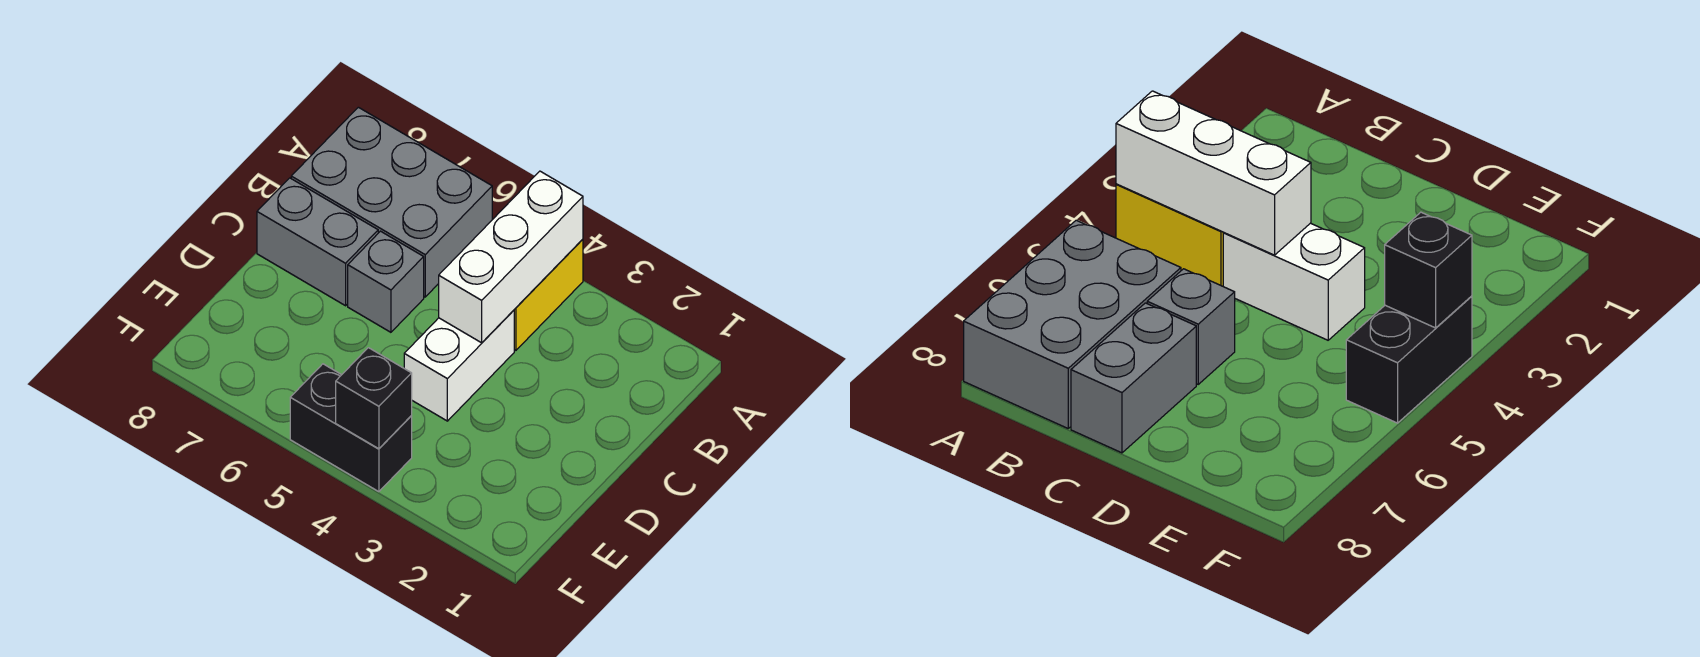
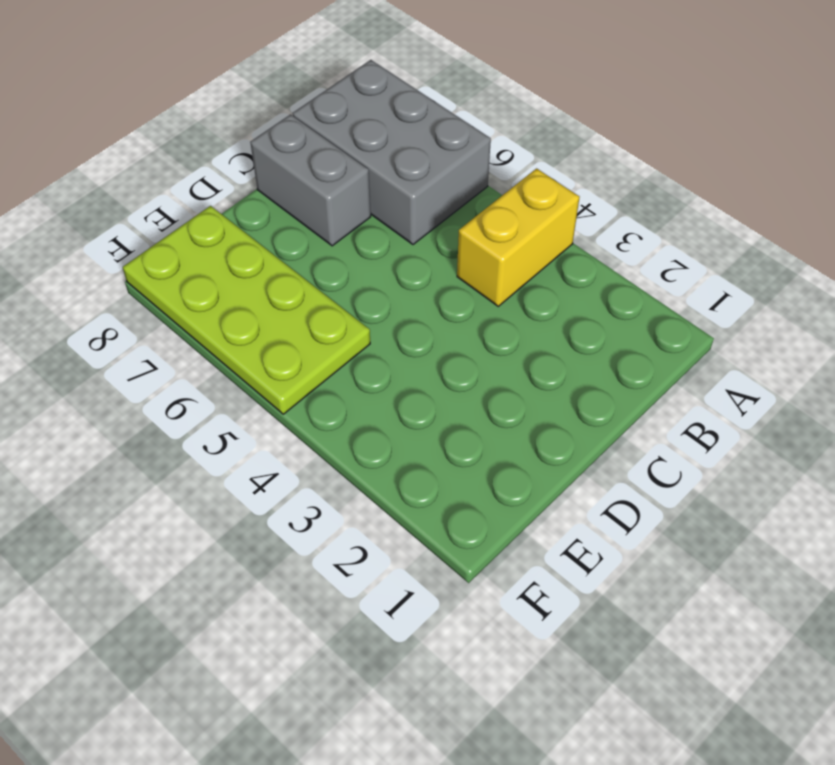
lime plate E5:F8 level 1 -> black brick F4:F5 level 1
none -> white brick C4:D4 level 1
none -> grey brick C6 level 1

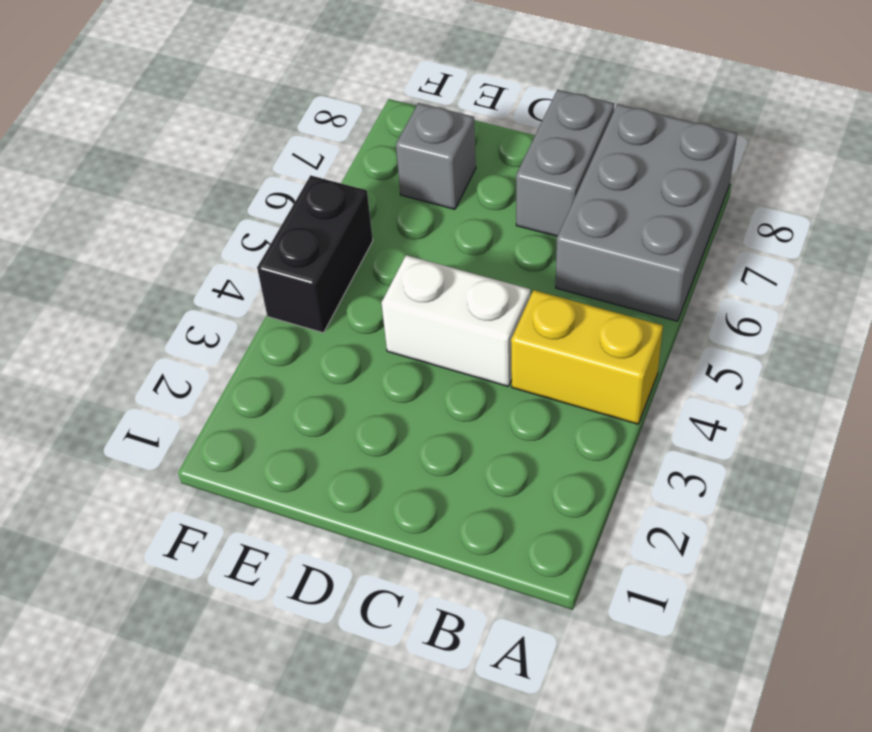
grey brick E7 level 1 -> grey brick C6 level 1
none -> white brick A4:C4 level 2
none -> black brick F4 level 2

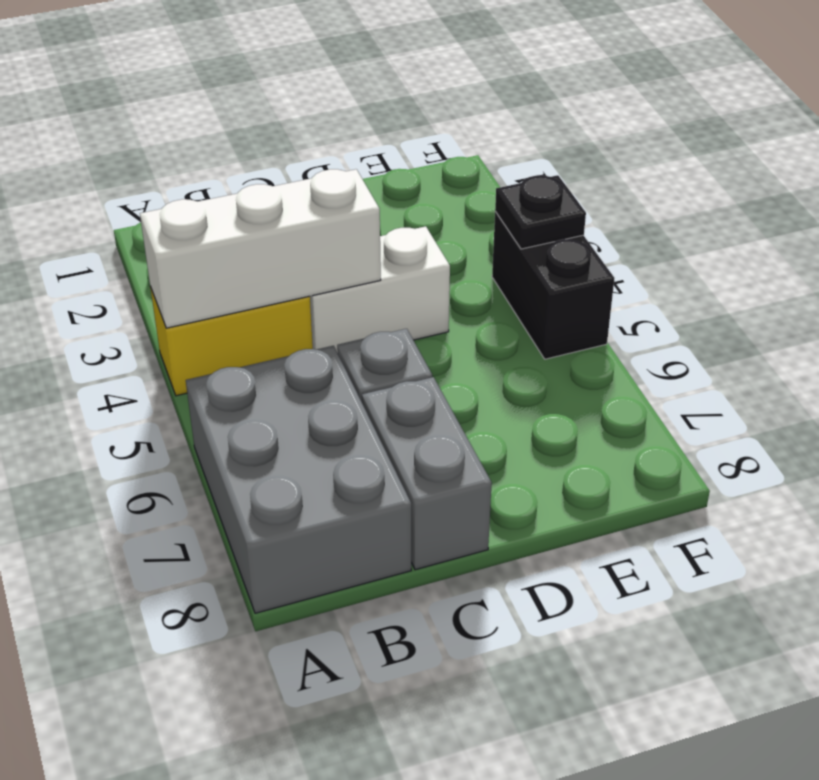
black plate F4 level 2 -> black brick F4 level 2

